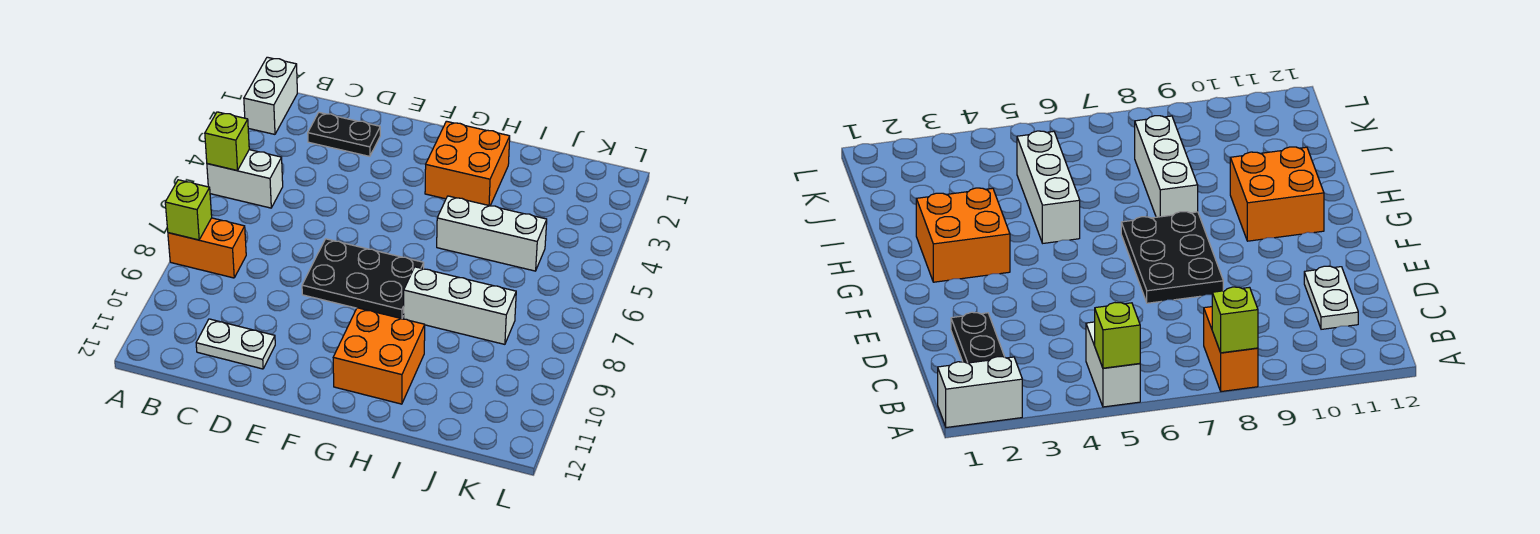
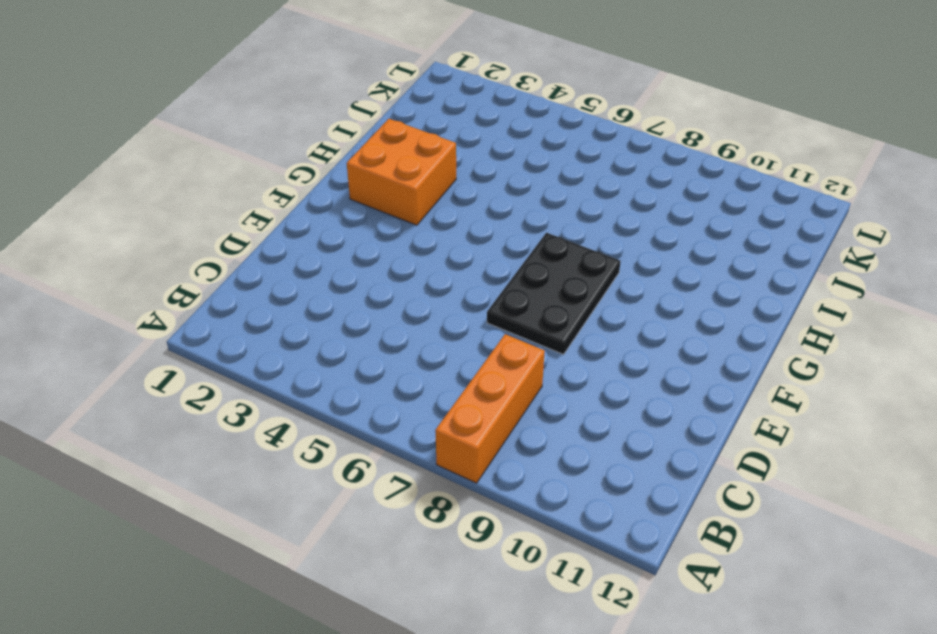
orange brick A8:C8 level 1 -> orange brick A8:B8 level 1
none -> white brick A1:A2 level 1
none -> white brick A5:B5 level 1
none -> black plate C2:D2 level 1

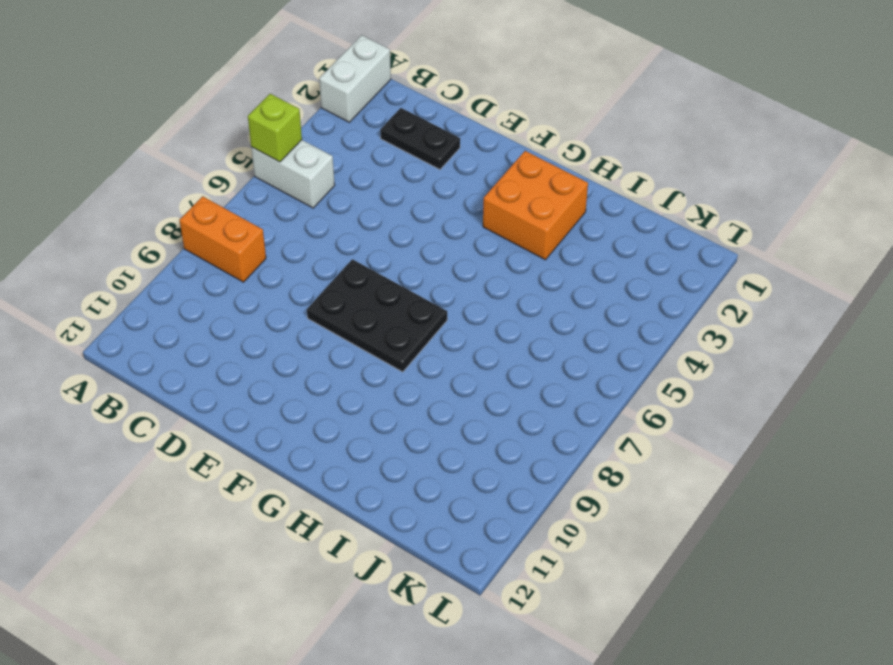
none -> white plate C11:D11 level 1
none -> orange brick G10:H11 level 1
none -> white brick H5:J5 level 1

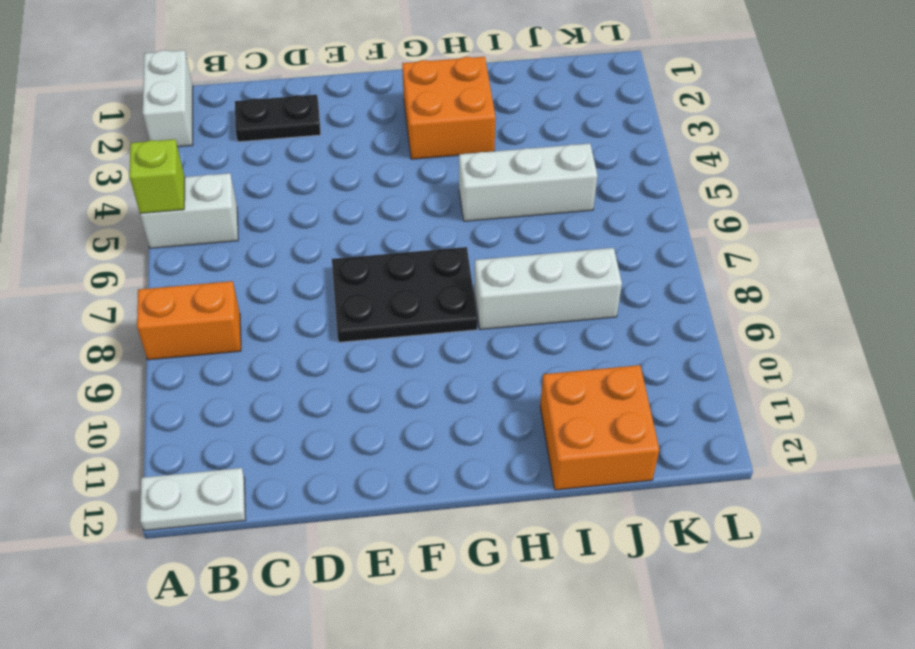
white plate A12:B12 level 1 -> white plate C11:D11 level 1
orange brick I11:J12 level 1 -> orange brick G10:H11 level 1
none -> lime brick A8 level 2

